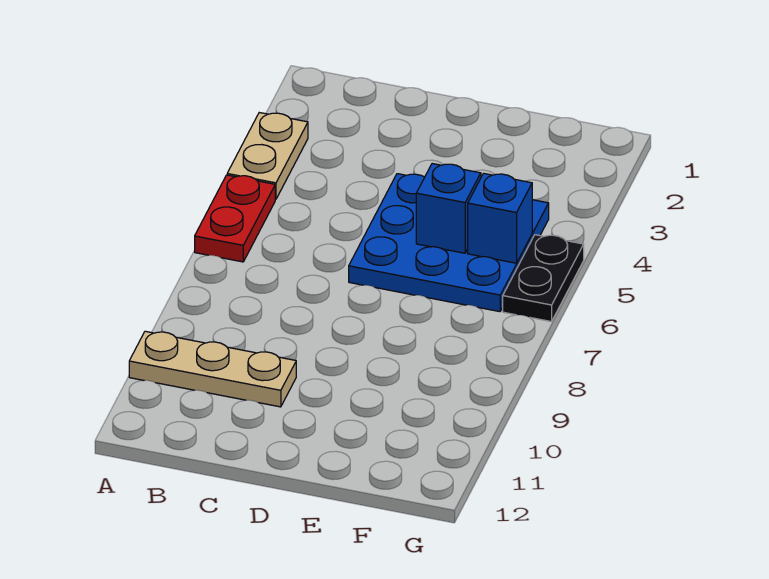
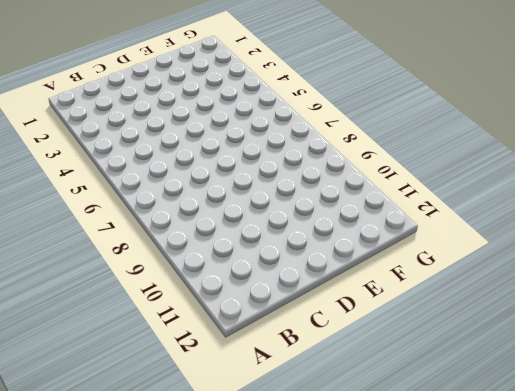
none -> tan plate A3:A4 level 1
none -> red plate A5:A6 level 1

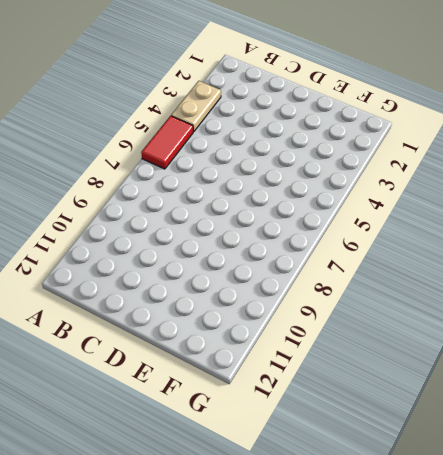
red tile A5:A6 level 1 -> red plate A5:A6 level 1
none -> tan plate A10:C10 level 1
none -> blue plate D4:F6 level 1

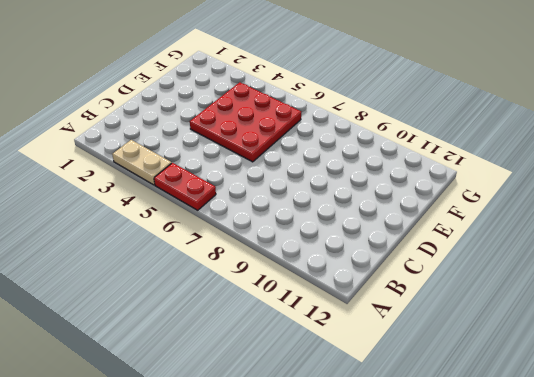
red plate D4:F6 level 1 -> blue plate D4:F6 level 1
none -> tan plate A10:C10 level 1
none -> black plate G5:G6 level 1

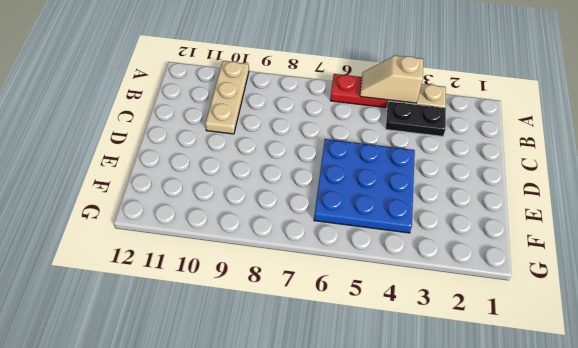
tan slope A4:A5 level 2 top 4 -> none
black plate B3:B4 level 1 -> black plate G5:G6 level 1
none -> blue brick E5 level 2
none -> blue brick F5 level 2

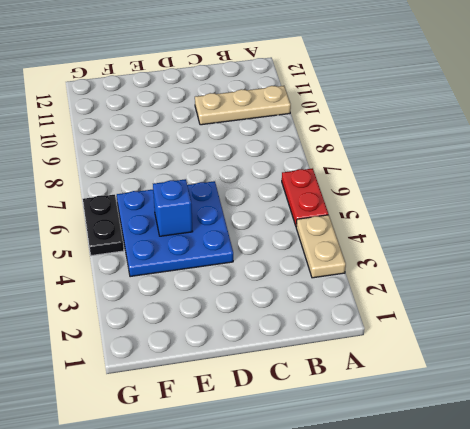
none -> blue brick F5 level 2

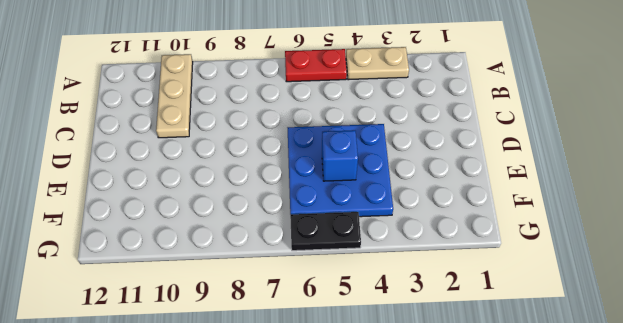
none -> blue brick F5 level 2

